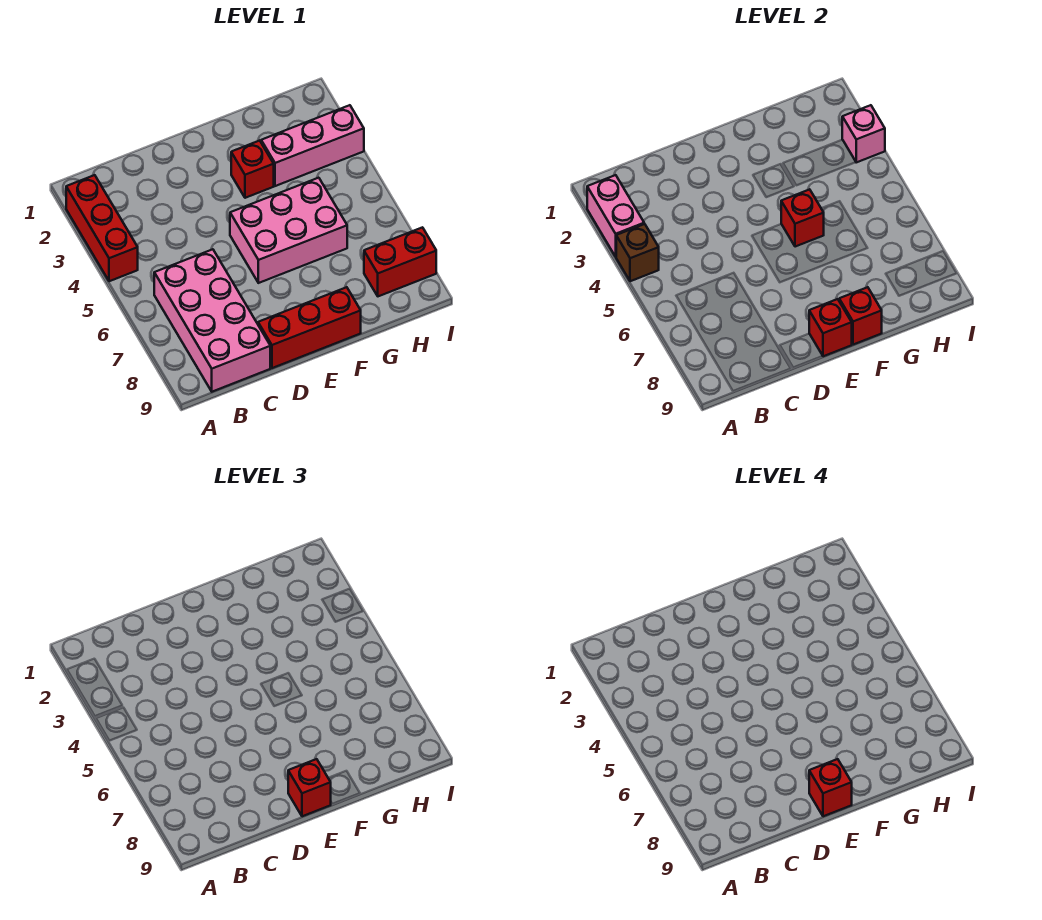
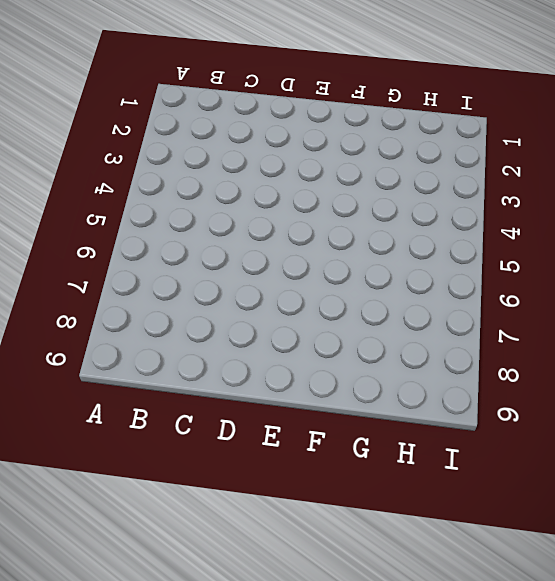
none -> red brick A2:A4 level 1
none -> pink brick B6:C9 level 1
none -> red brick D9:F9 level 1

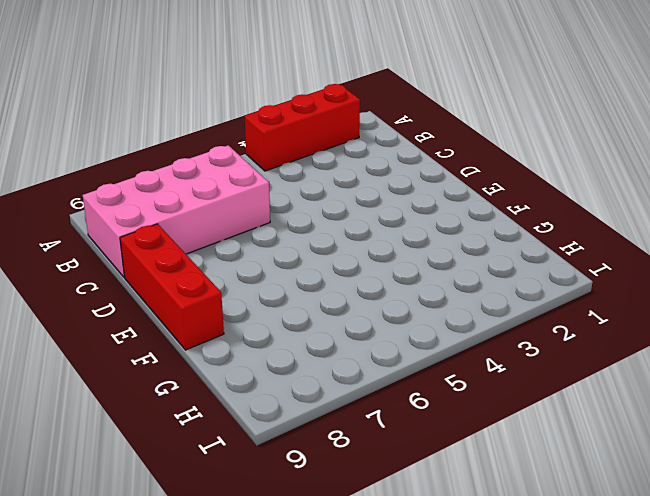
none -> pink brick E5:G6 level 1
none -> red brick F3 level 1
none -> pink brick G3:I3 level 1

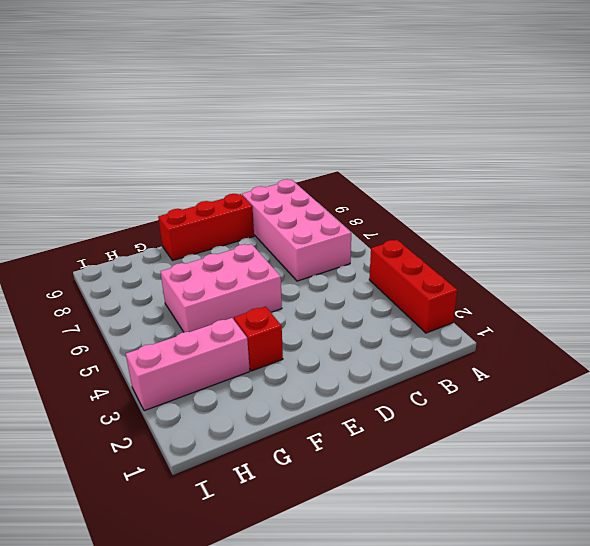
none -> red brick H8:I8 level 1
none -> pink brick A2:A3 level 2
none -> brown brick A4 level 2

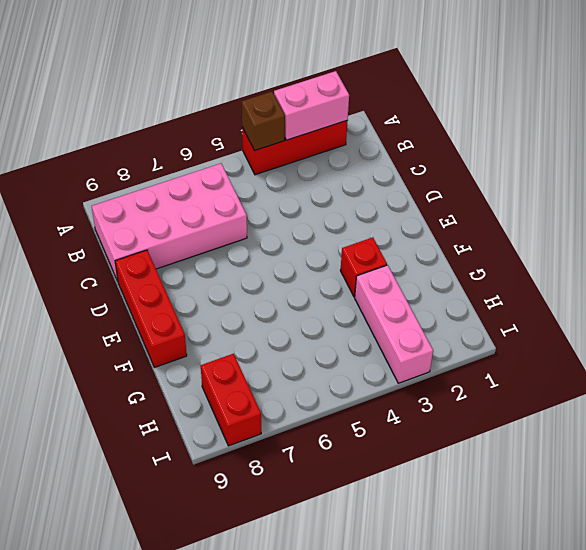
none -> pink brick E5:G6 level 1
none -> red brick E9 level 2
none -> red brick F5 level 2

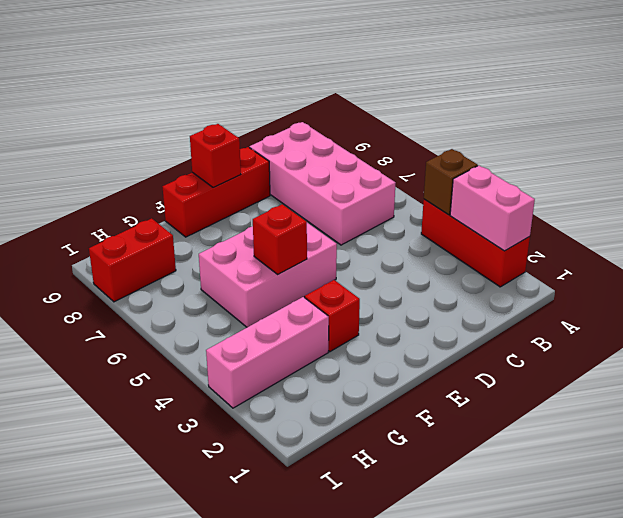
none -> red brick F9 level 2
none -> pink brick I3 level 2
none -> red brick E9 level 3

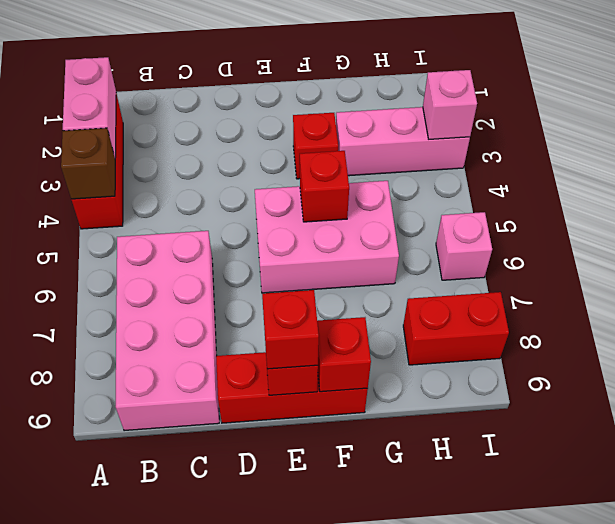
pink brick I6 level 1 -> none
none -> red brick E9 level 4

